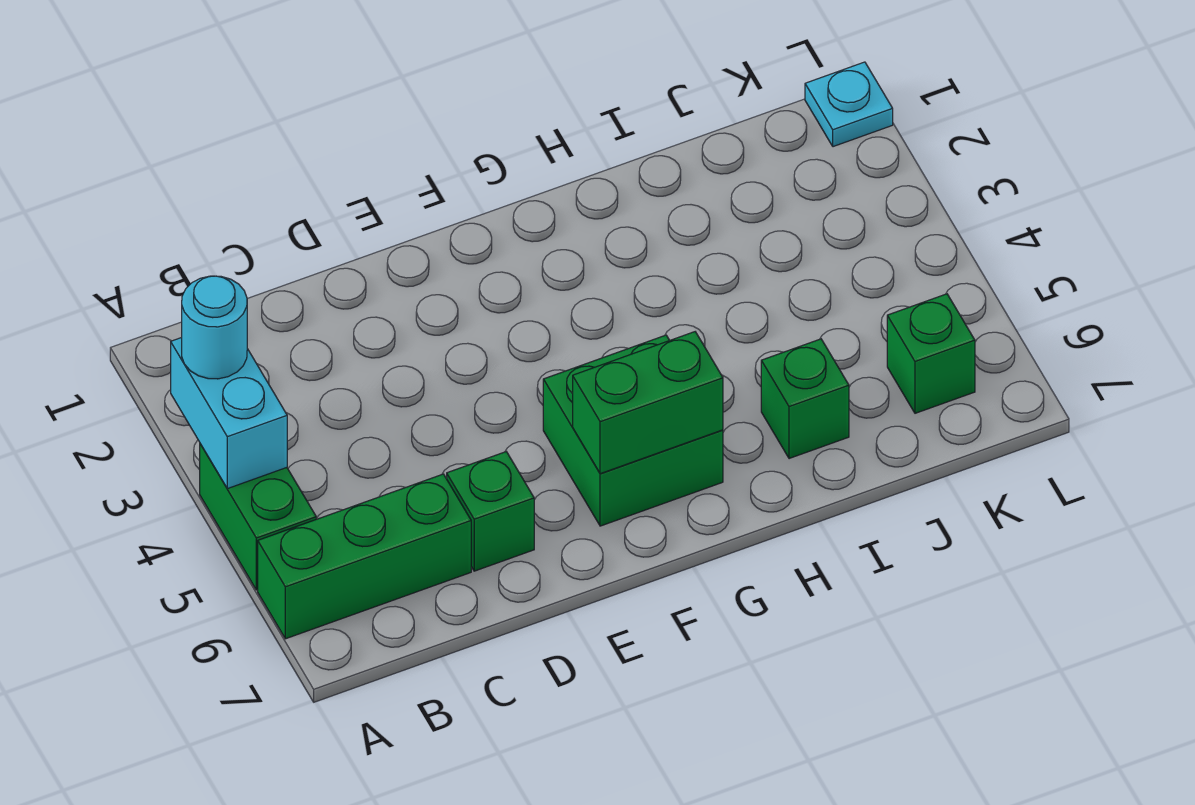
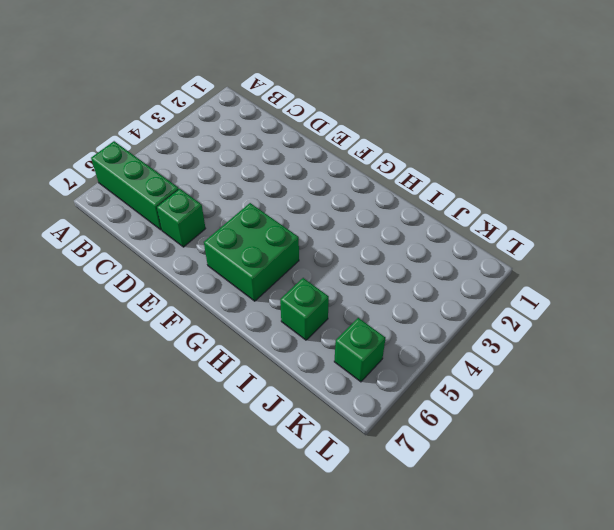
none -> green brick A4:A5 level 1
none -> cyan plate L1 level 1

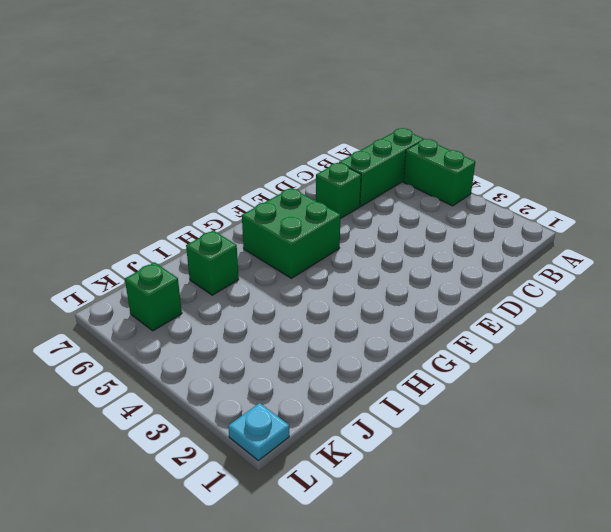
none -> cyan brick A3:A4 level 2
none -> green brick F6:G6 level 2

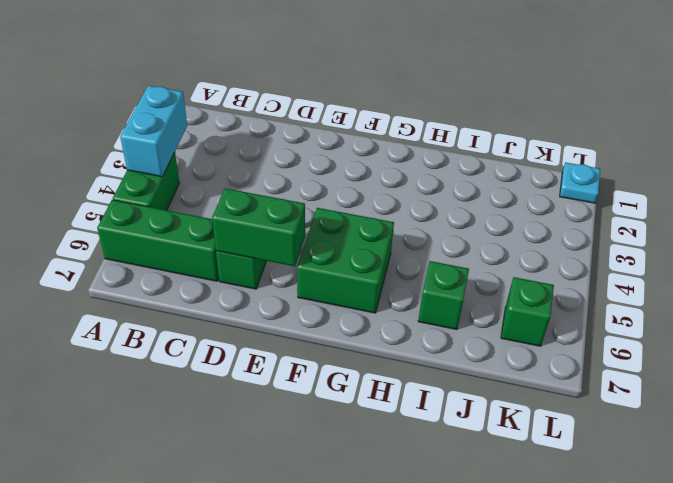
green brick D6:E6 level 2 -> green brick F6:G6 level 2
none -> cyan round brick A3 level 3

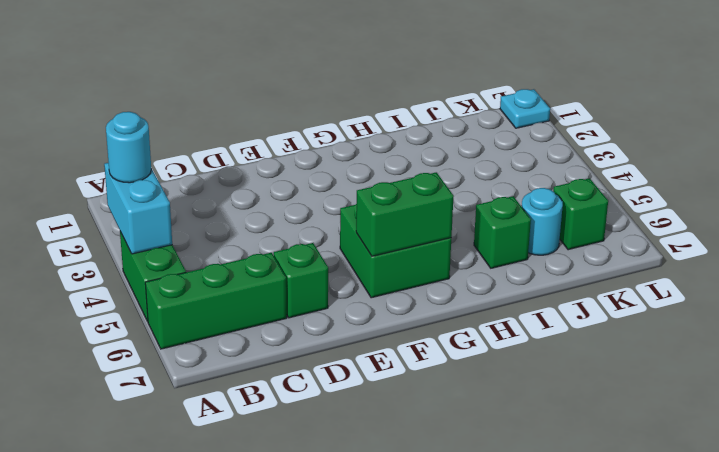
cyan round brick J6 level 1 -> none

